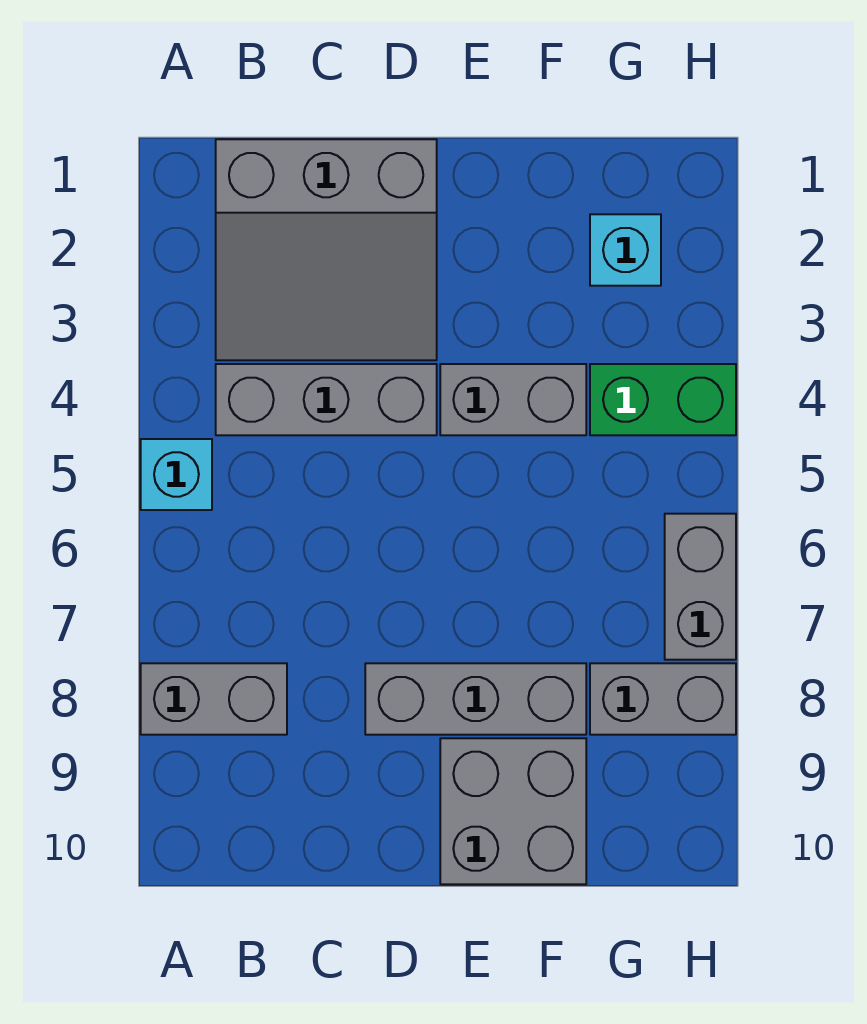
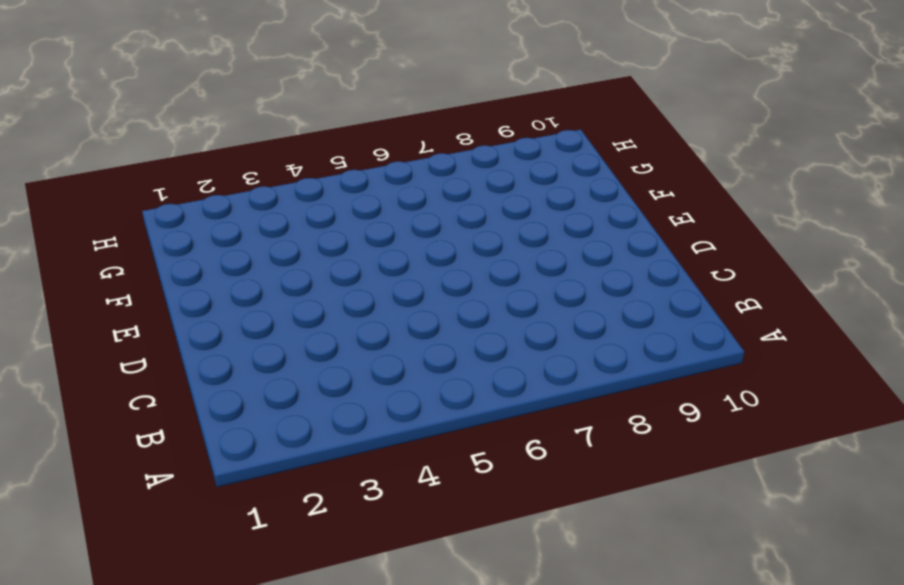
none -> cyan brick A5 level 1
none -> grey brick A8:B8 level 1

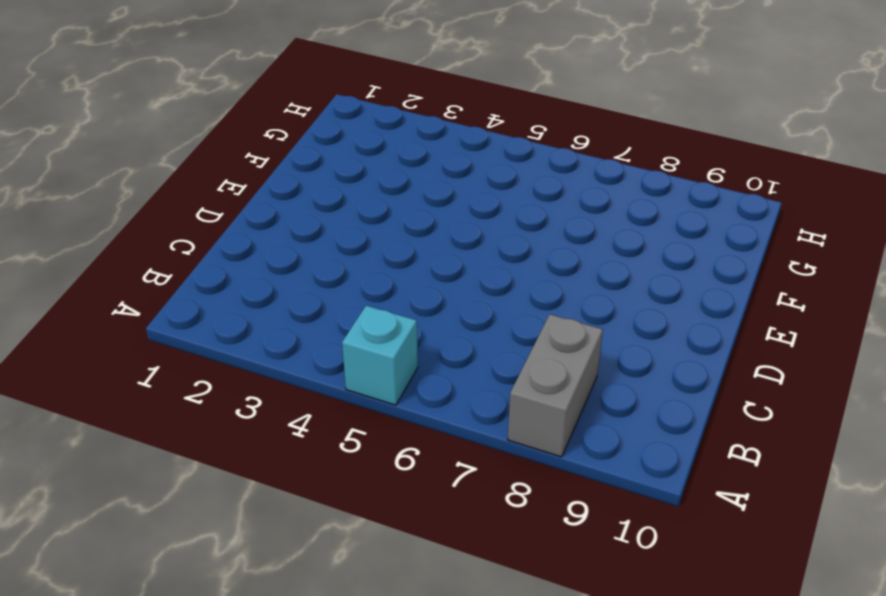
none -> grey slope B1:D3 level 1 top 1
none -> grey brick B4:D4 level 1

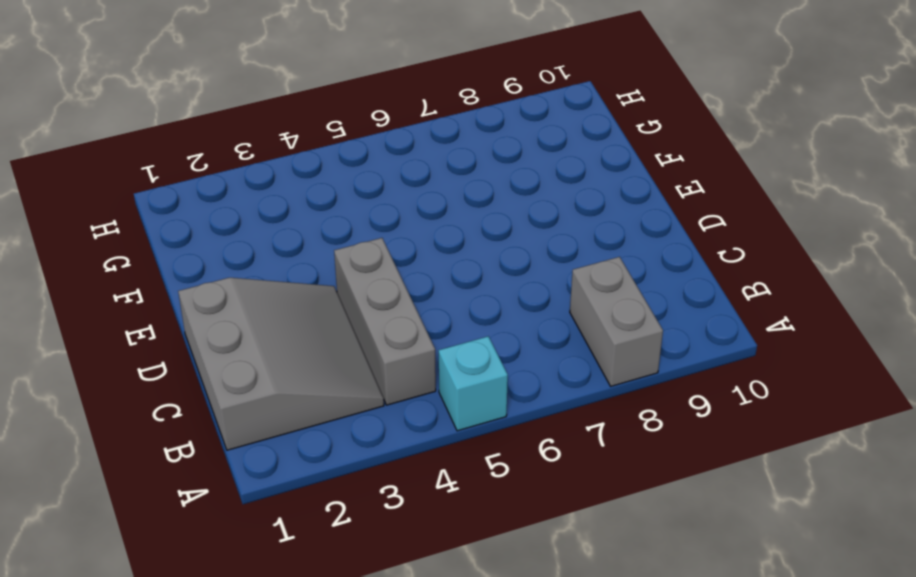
none -> grey brick D8:F8 level 1
none -> grey brick E4:F4 level 1

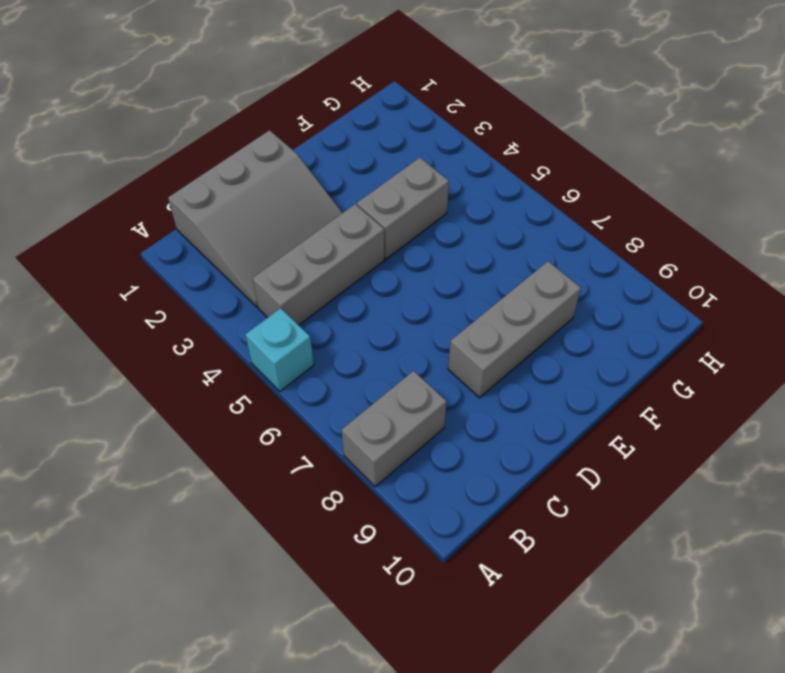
none -> grey brick E9:F10 level 1
none -> cyan brick G2 level 1

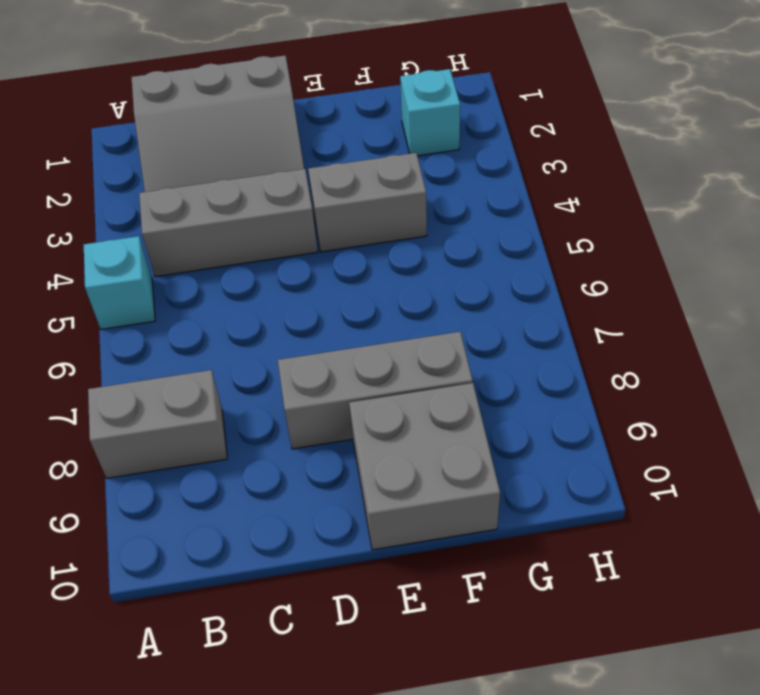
none -> green brick G4:H4 level 1
none -> grey brick G8:H8 level 1

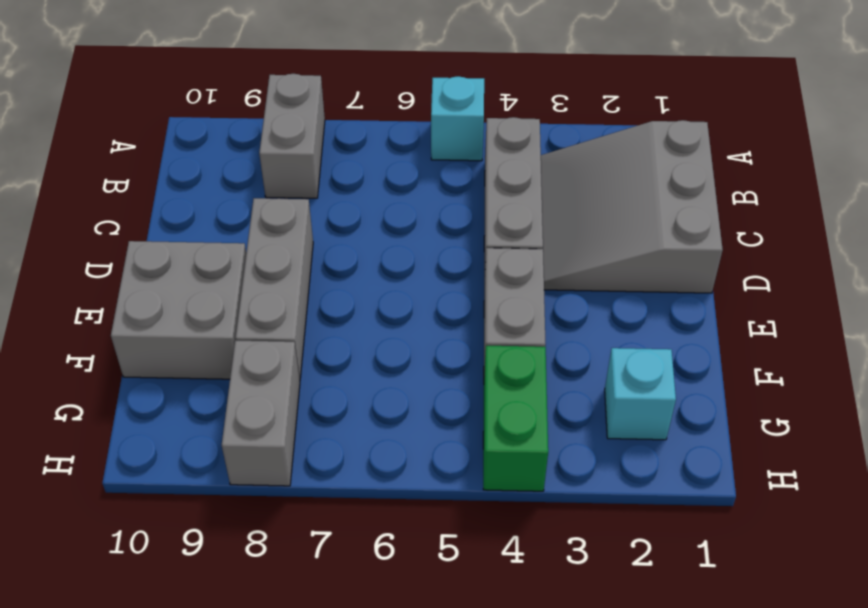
none -> grey brick H6:H7 level 1

